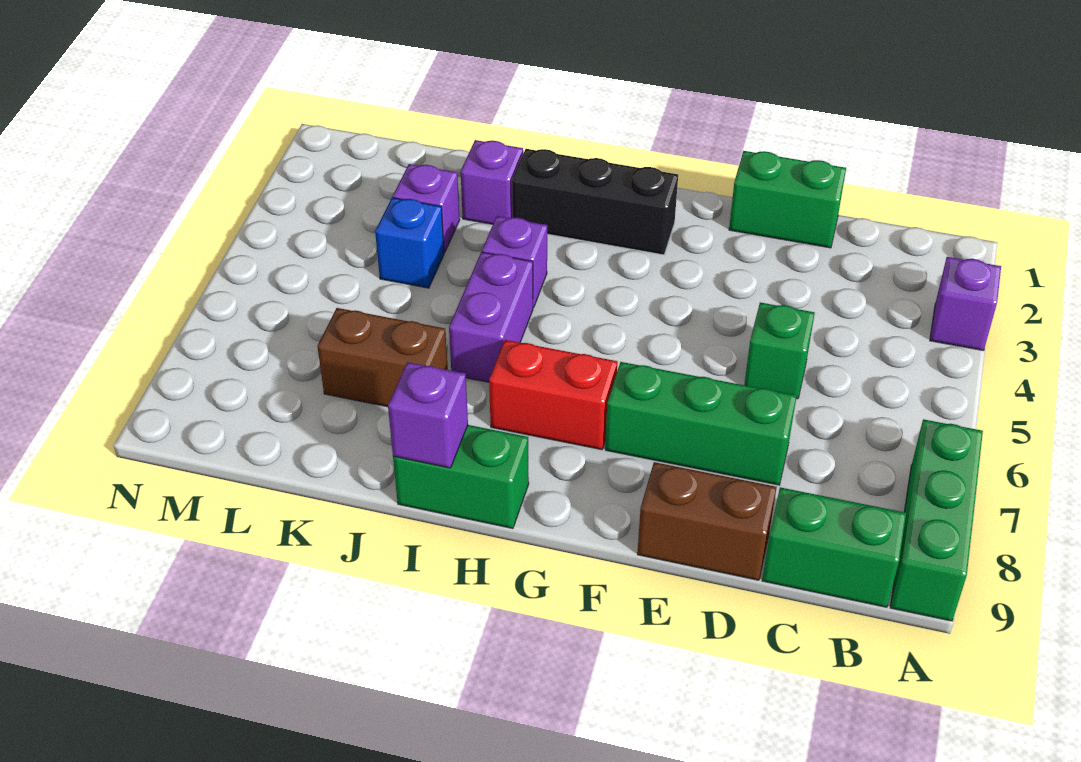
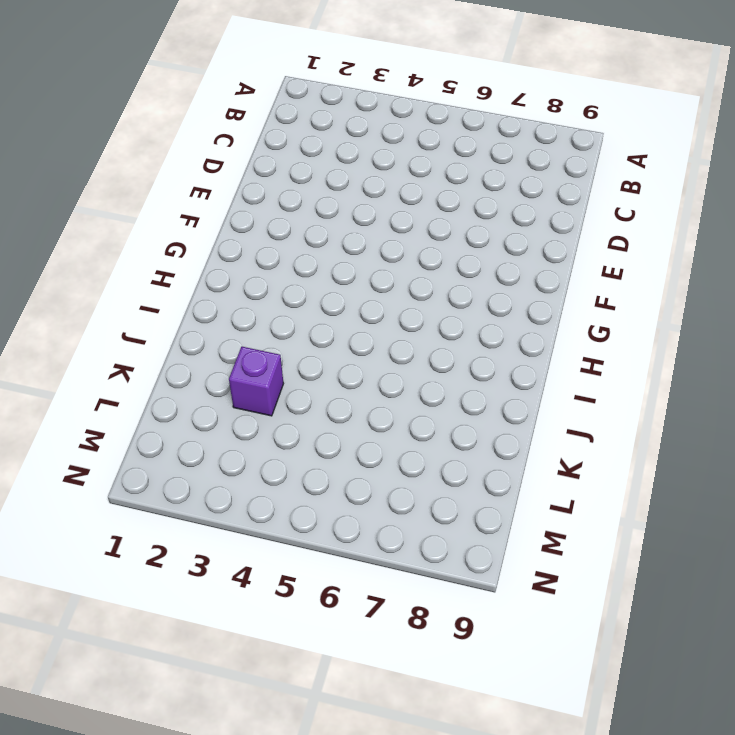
none -> purple brick A3 level 1
none -> green brick A7:A9 level 1
none -> green brick B9:C9 level 1

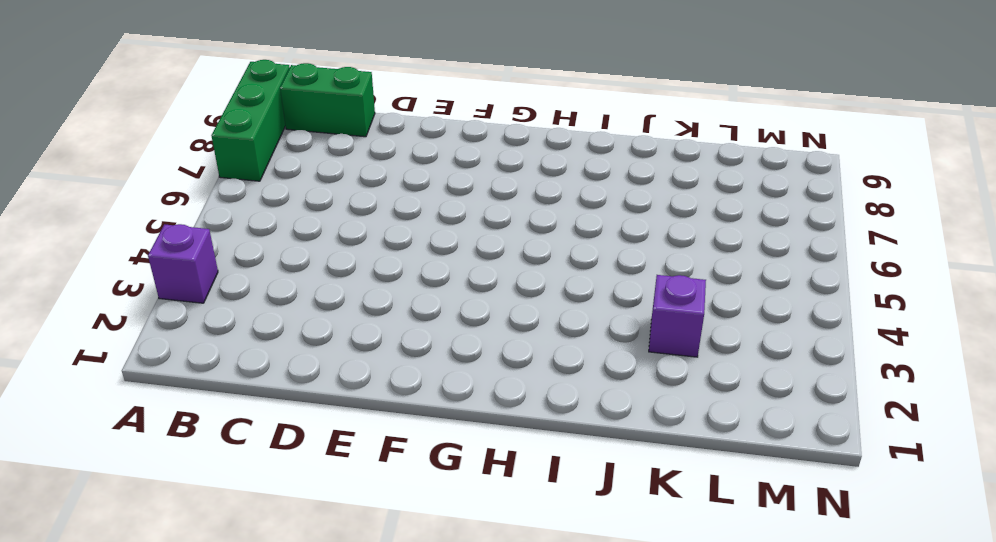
none -> green brick D1:E1 level 1
none -> green brick D5 level 1
none -> green brick D7:F7 level 1

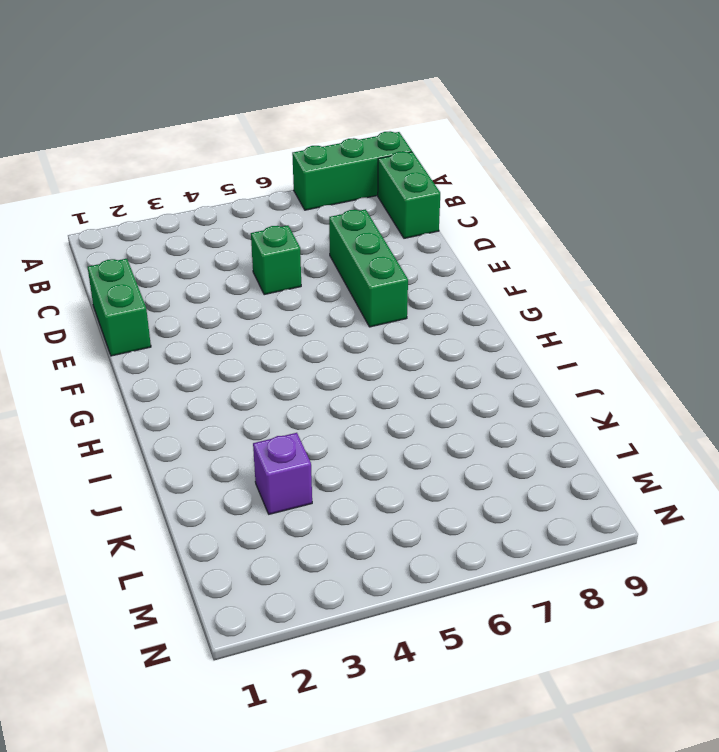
none -> purple brick A3 level 1
none -> brown brick D9:E9 level 1
none -> black brick G2:I2 level 1

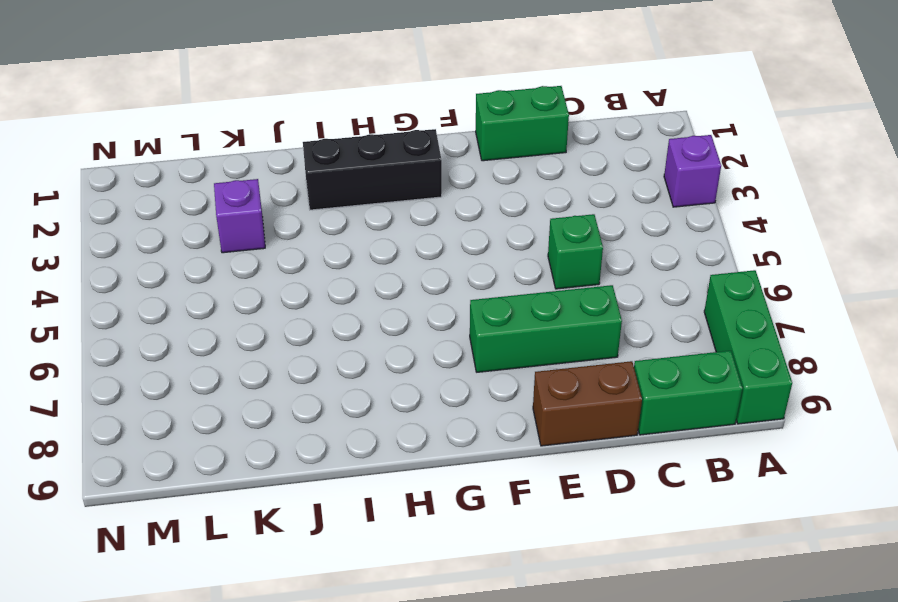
none -> red brick G7:H7 level 1
none -> green brick H9:I9 level 1
none -> purple brick I4 level 1

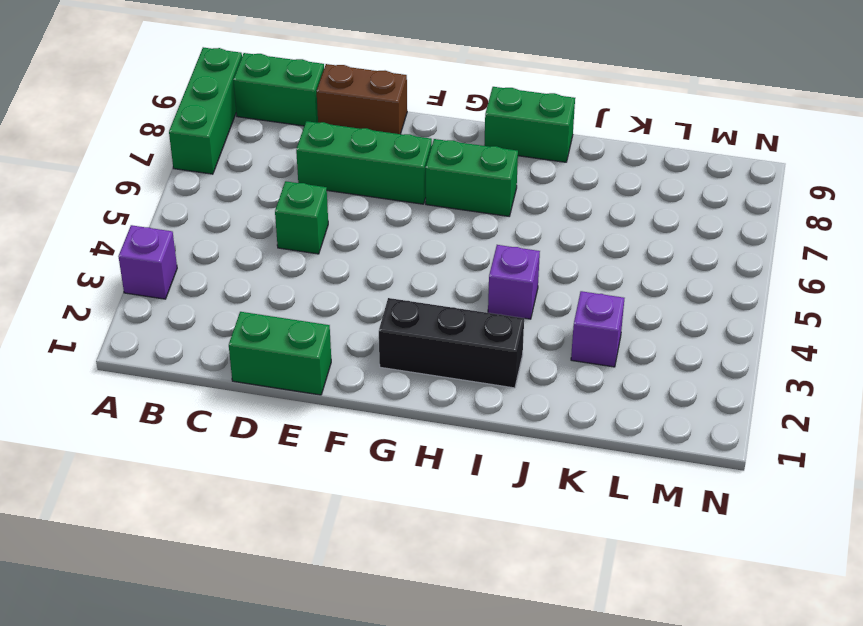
green brick G7:H7 level 1 -> red brick G7:H7 level 1
none -> purple brick I5:I6 level 1
none -> purple brick J2 level 1
none -> brown brick J7:K7 level 1

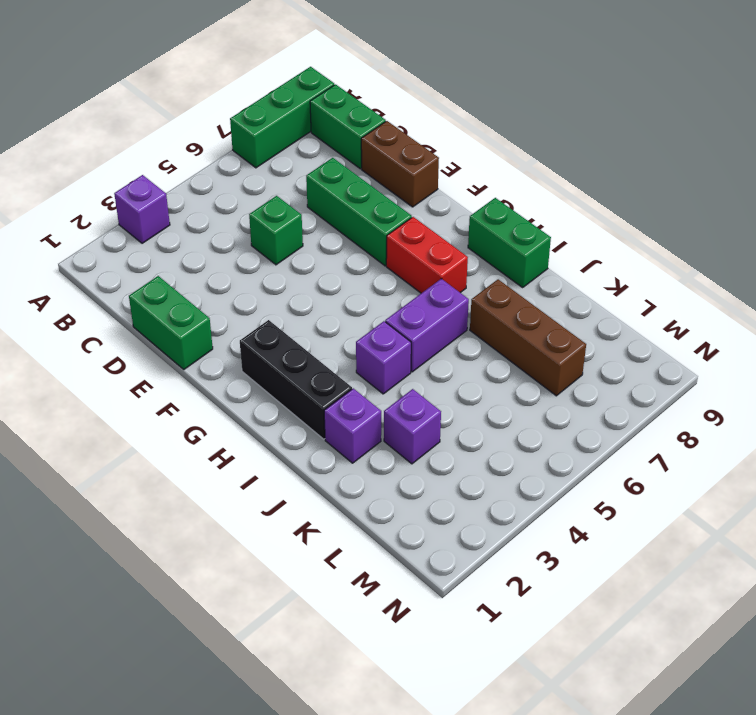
brown brick J7:L7 level 1 -> brown brick J7:K7 level 1
none -> blue brick K4 level 1
none -> purple brick I9 level 2

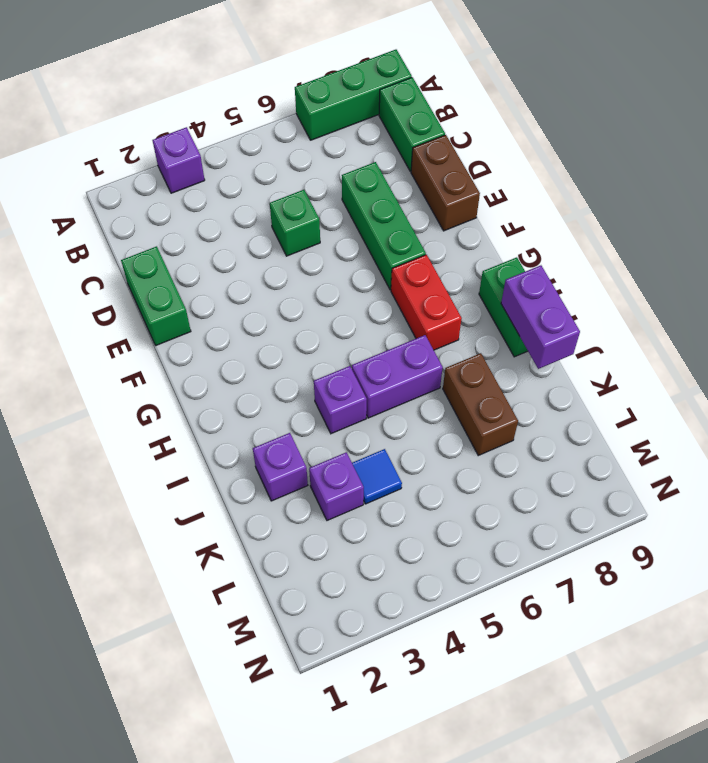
purple brick I9:J9 level 2 -> purple brick I9 level 2
blue tile K4 level 1 -> blue brick K4 level 1
none -> black brick G2:I2 level 1

